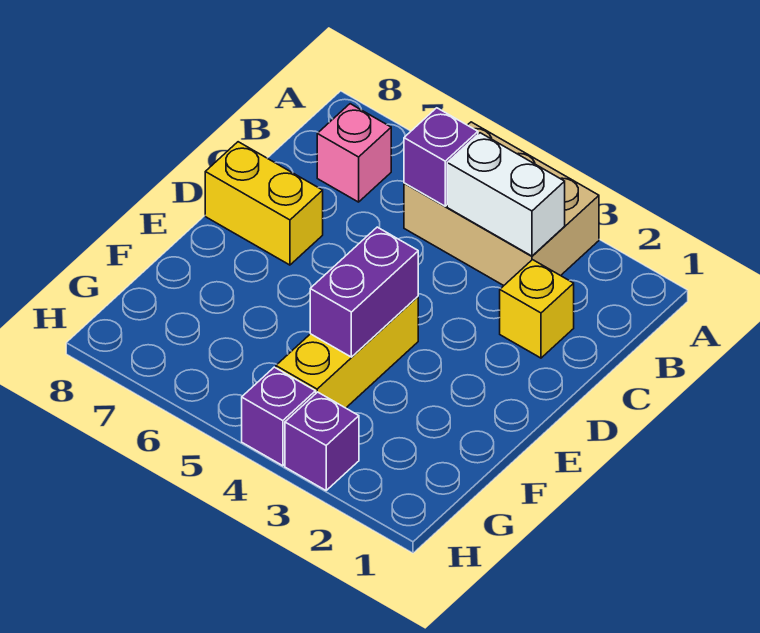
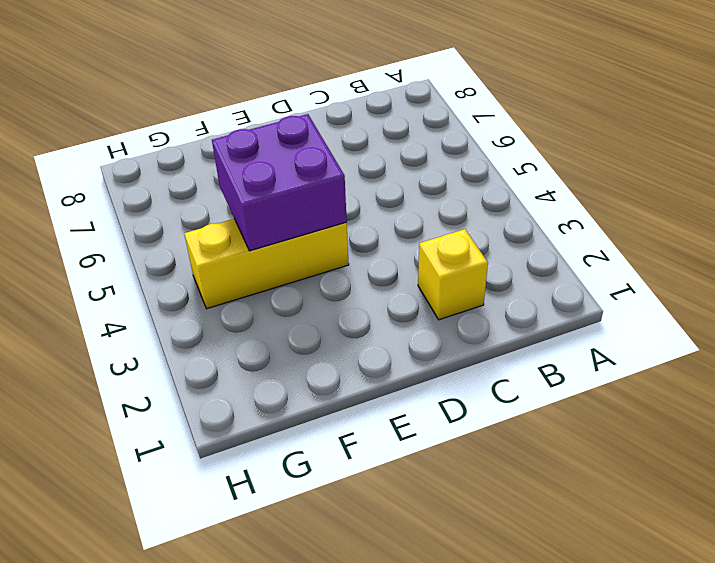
purple brick E4:F5 level 2 -> purple brick E4:F4 level 2
none -> tan brick A3:B5 level 1
none -> pink brick B7 level 1

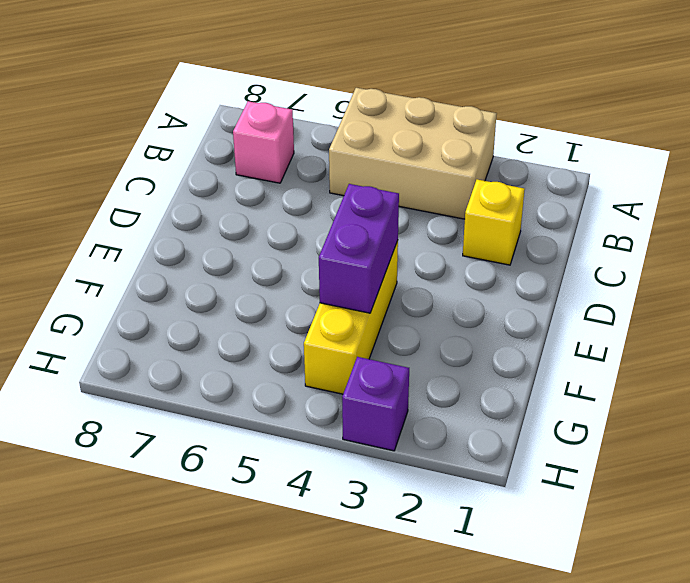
none -> yellow brick D7:D8 level 1
none -> purple brick H4 level 1

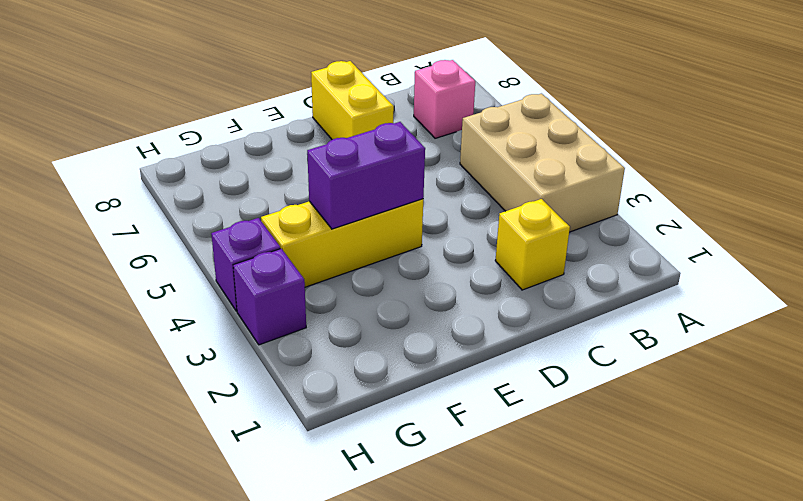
none -> white brick B3:B4 level 2
none -> purple brick B5 level 2

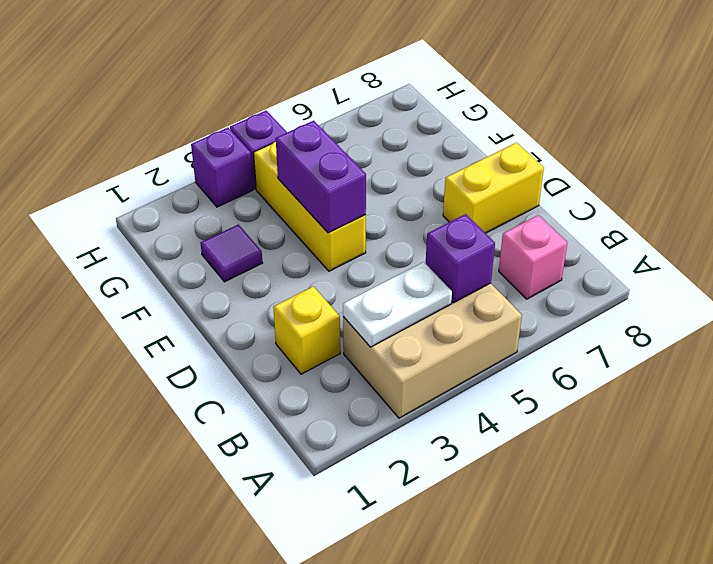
white plate B3:B4 level 2 -> white brick B3:B4 level 2
purple tile F2 level 1 -> none

